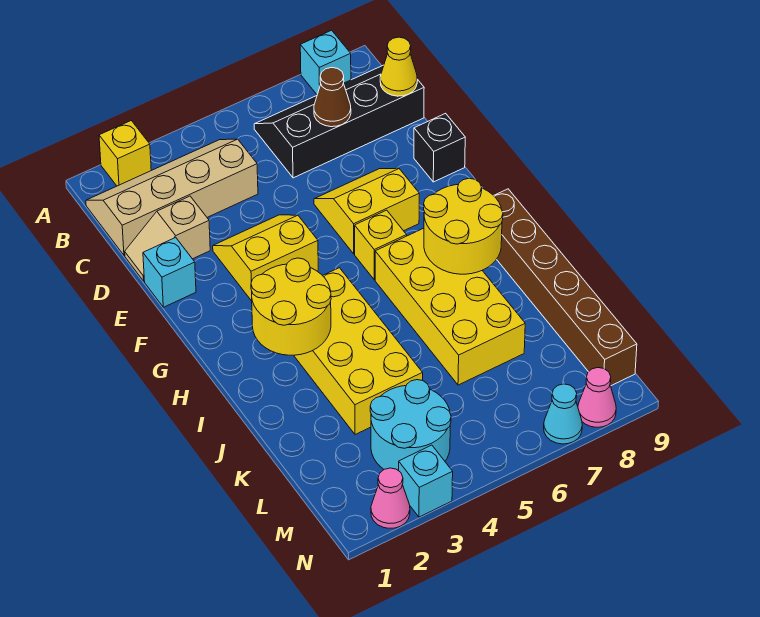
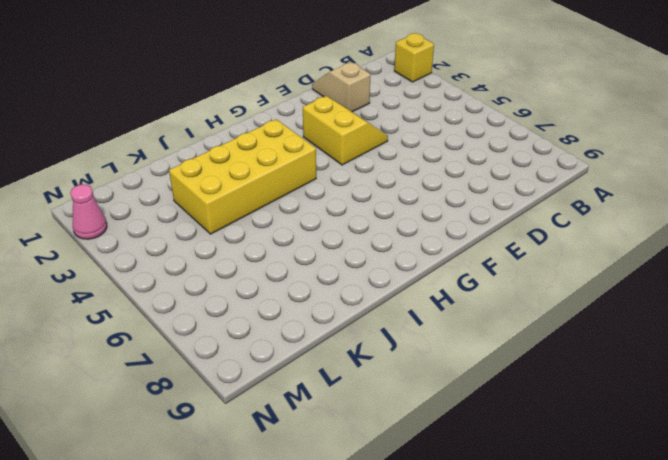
none -> cyan brick A8 level 1
none -> tan slope B1:C4 level 1 top C
none -> black slope B6:C9 level 1 top C

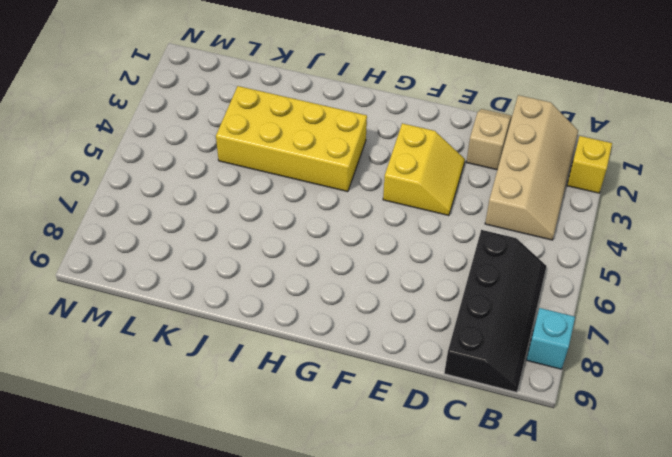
none -> cyan brick E1 level 1
none -> yellow slope E6:F7 level 1 top F
none -> black brick E9 level 1

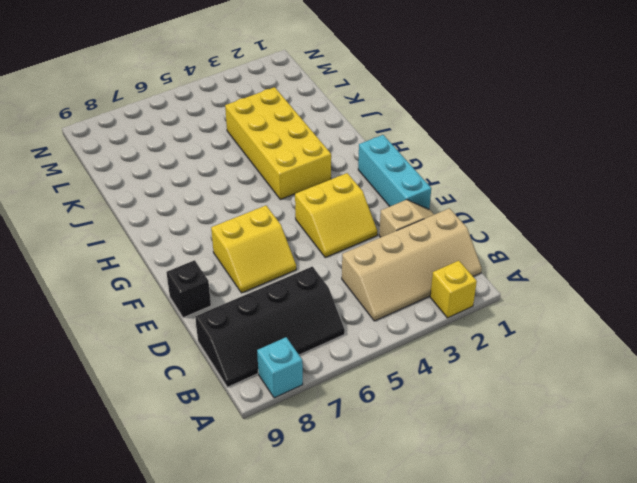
cyan brick E1:G1 level 1 -> cyan brick E1 level 1
none -> yellow brick G6 level 1
none -> yellow brick H6:K7 level 1
none -> brown brick H9:M9 level 1

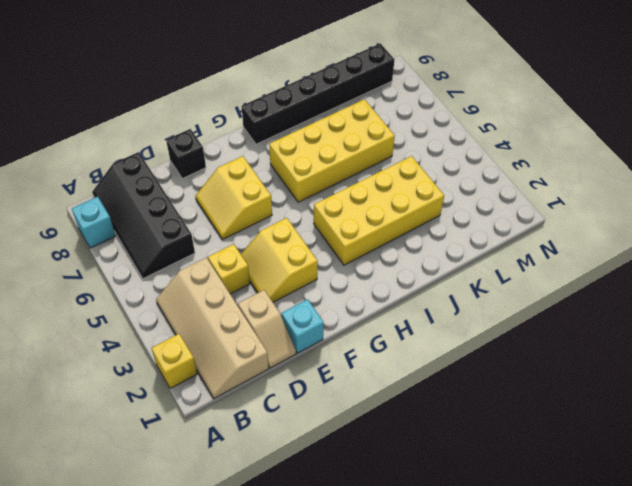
yellow brick D4 level 1 -> yellow brick G6 level 1
black brick H9:M9 level 1 -> brown brick H9:M9 level 1
none -> cyan round brick L3:M4 level 1
none -> pink cone N2 level 1
none -> cyan brick N3 level 1

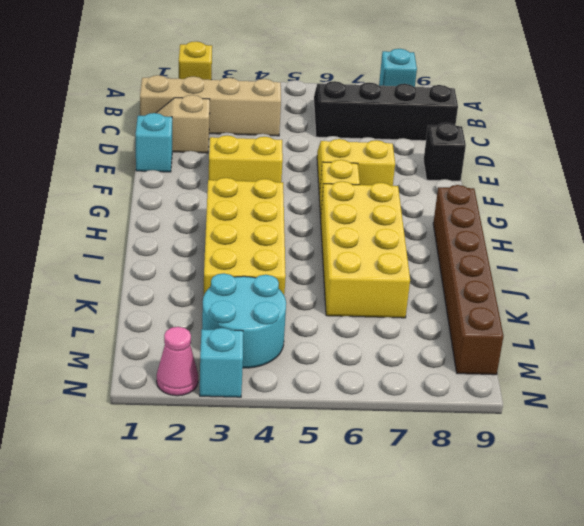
none -> cyan cone N7 level 1
none -> pink cone N8 level 1
none -> brown cone C7 level 2

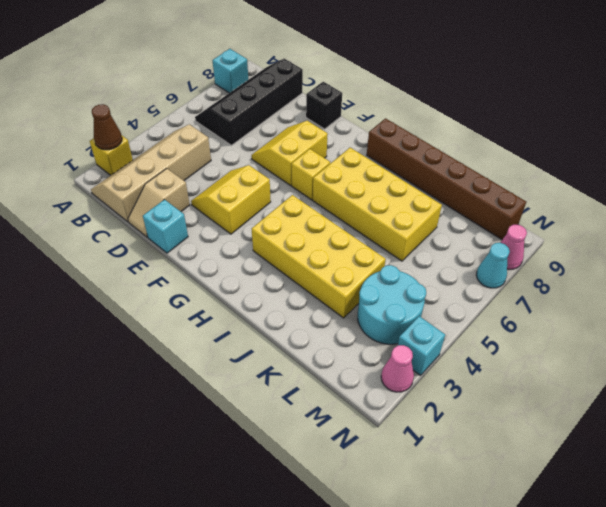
brown cone A2 level 2 -> brown cone C7 level 2
none -> yellow cone C9 level 2
none -> yellow round brick H2:I3 level 2
none -> yellow round brick H7:I8 level 2

